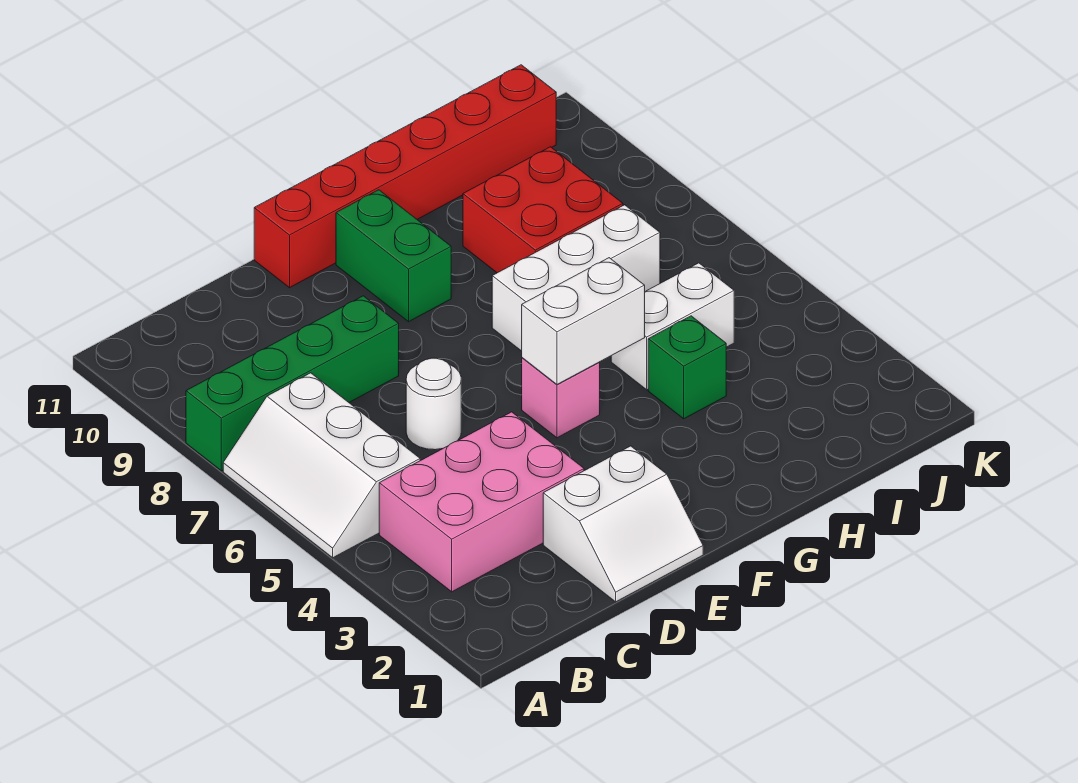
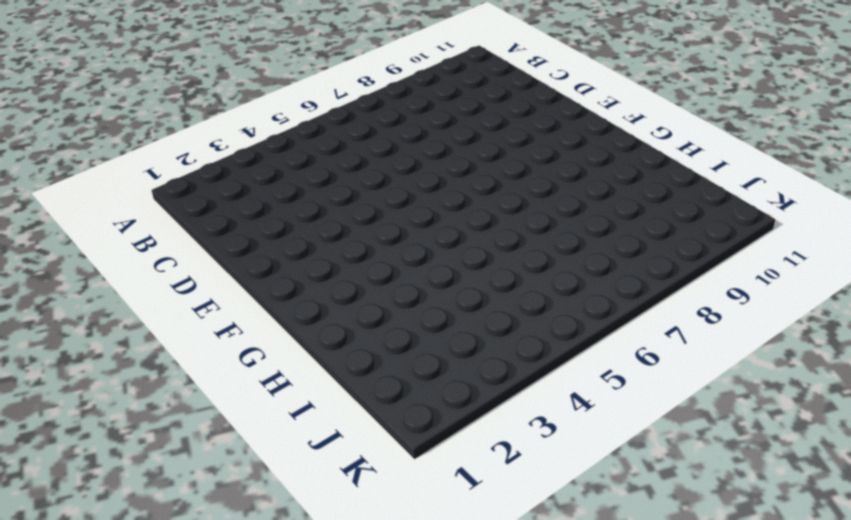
none -> white slope A5:B7 level 1 top B
none -> green brick A8:D8 level 1
none -> pink brick B3:D4 level 1

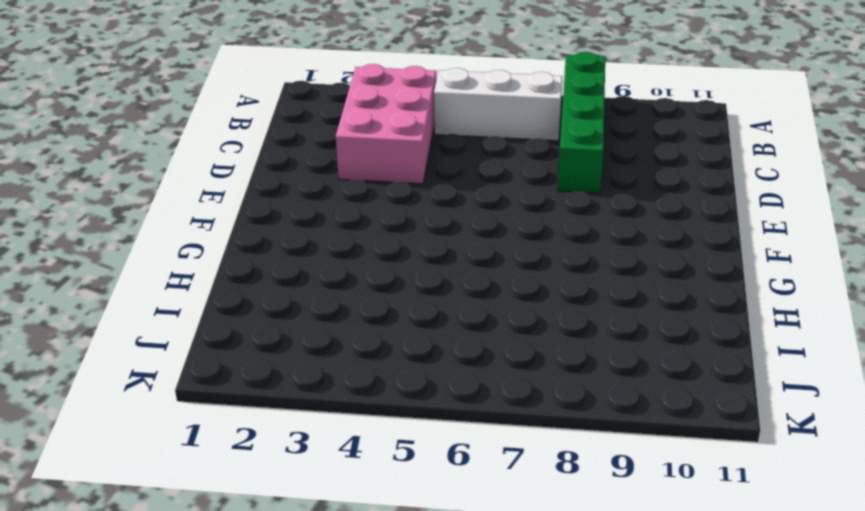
none -> white slope D1:E2 level 1 top 2
none -> white round brick D6 level 1
none -> red brick E11:J11 level 1

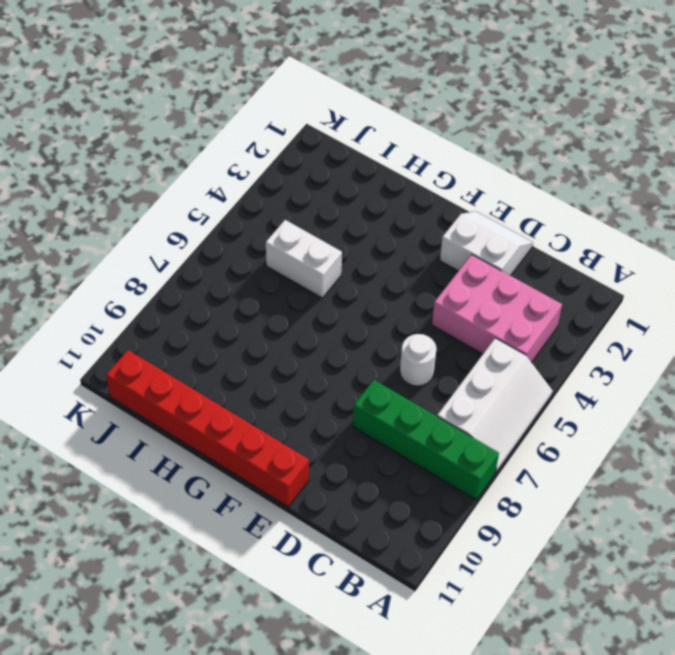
none -> pink brick F5 level 1
none -> green brick F9:F10 level 1
none -> white brick G7:I7 level 1

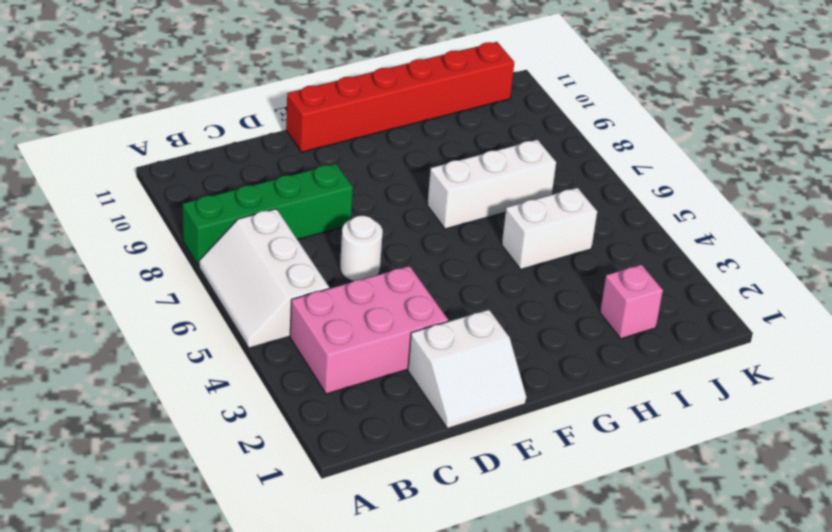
pink brick I2 level 1 -> pink brick F5 level 1
none -> green brick F9:F10 level 1
none -> green brick H4 level 1
none -> red brick H8:I9 level 1

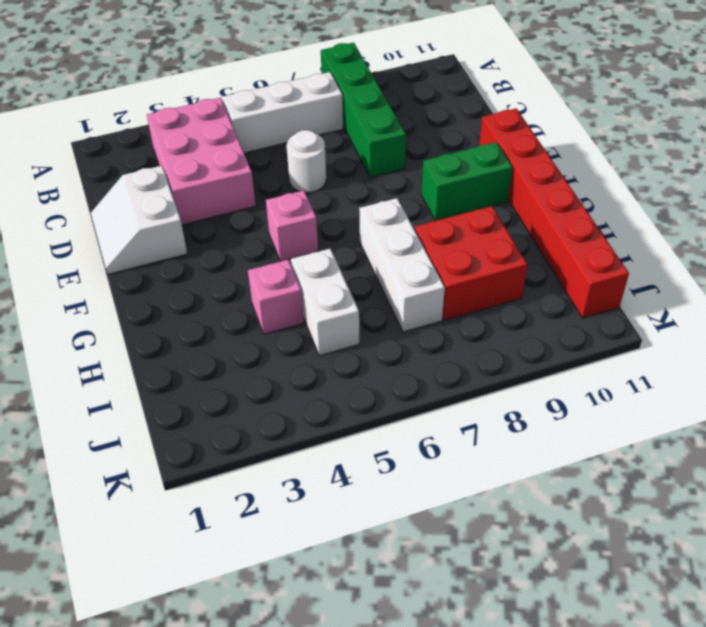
pink brick H4 level 1 -> green brick H4 level 1
none -> white brick F5:G5 level 2

